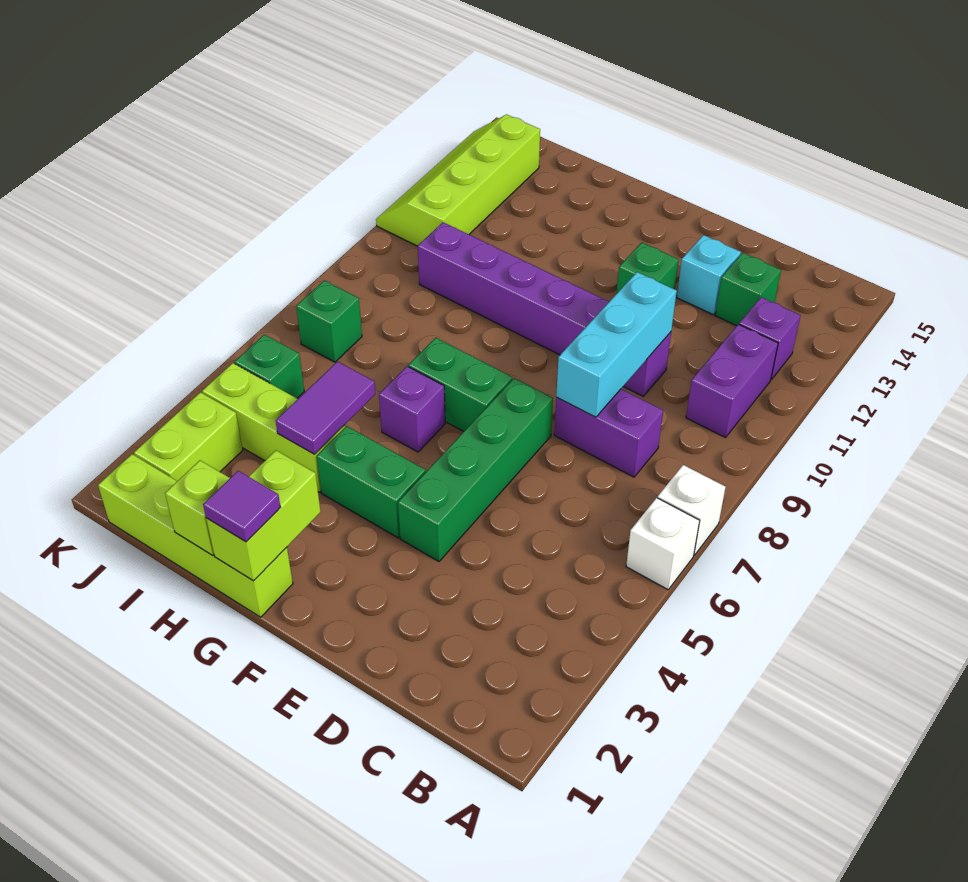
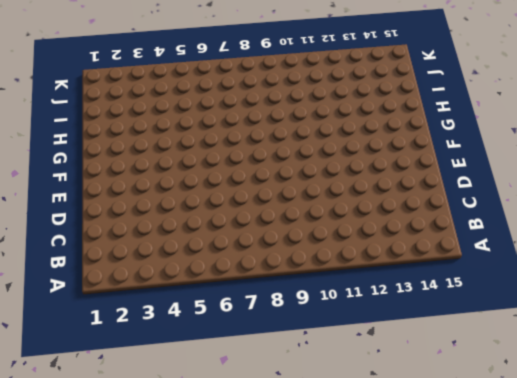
none -> white brick A6 level 1
none -> white brick A7 level 1
none -> purple brick B10:B11 level 1

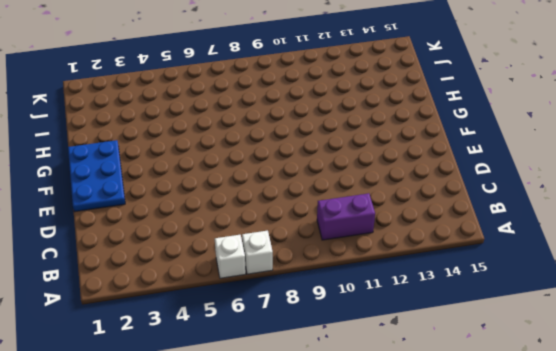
blue plate E1:G2 level 1 -> lime brick G1:J1 level 1
none -> purple brick B12 level 1
none -> purple brick C8:D8 level 1
none -> green brick C13 level 1

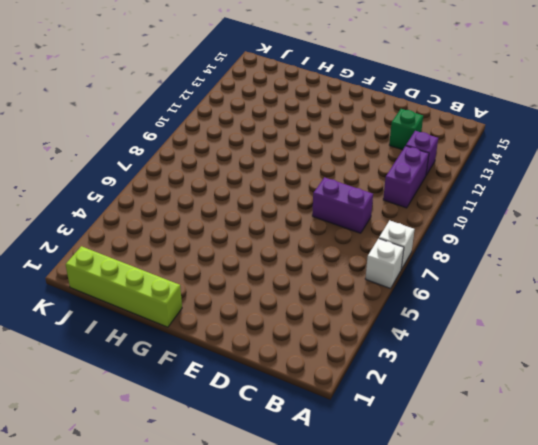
none -> purple brick D10:I10 level 1
none -> cyan brick D13 level 1
none -> green brick E4:E7 level 1

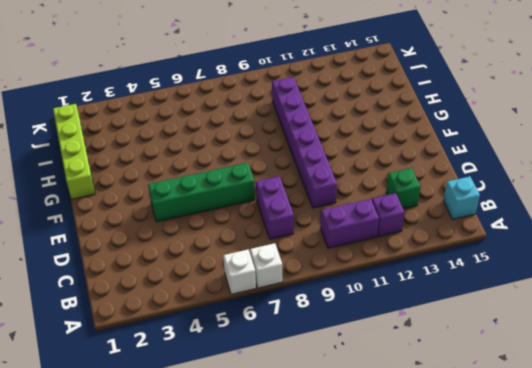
cyan brick B15 level 1 -> cyan brick D13 level 1
none -> green brick E12 level 1
none -> green brick F4:G4 level 1
none -> green brick F7:G7 level 1

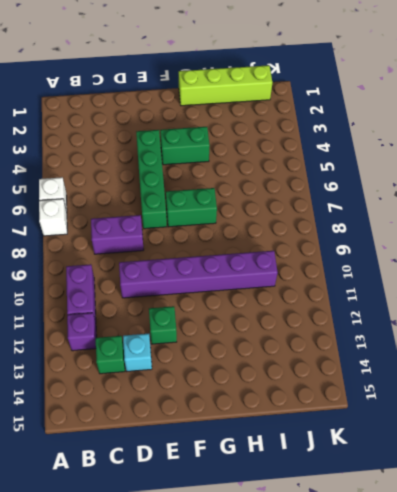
none -> purple brick G6 level 1
none -> lime brick H4:J4 level 1
none -> lime brick J2:J3 level 1

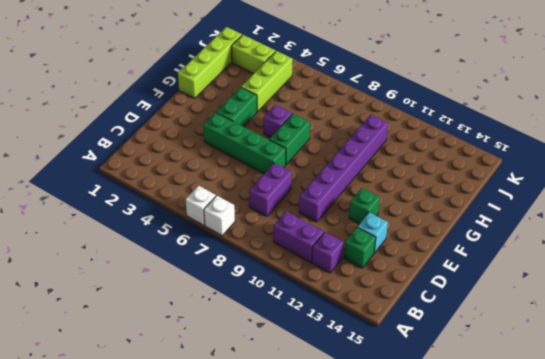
none -> green brick J5 level 1
none -> green brick J7 level 1
none -> lime slope J11:K14 level 1 top J

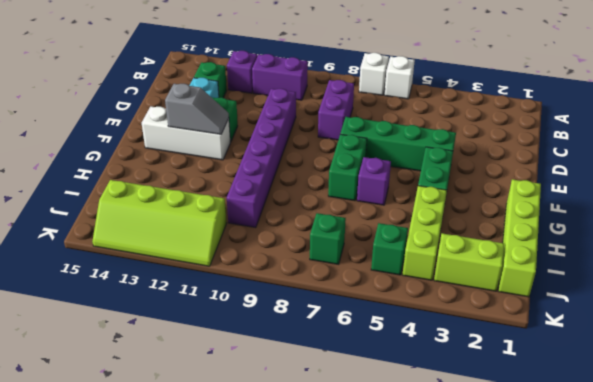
white brick F12:F14 level 1 -> none
grey slope F12:F13 level 2 top 13 -> none
none -> cyan brick D8:D10 level 2
none -> lime brick G1:G2 level 2
none -> lime brick H1 level 2

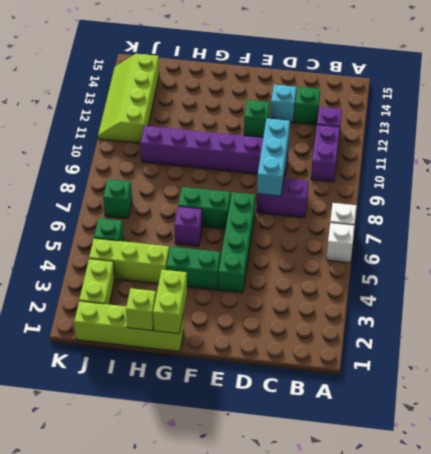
none -> purple tile H4:H5 level 2
none -> purple tile G1 level 3

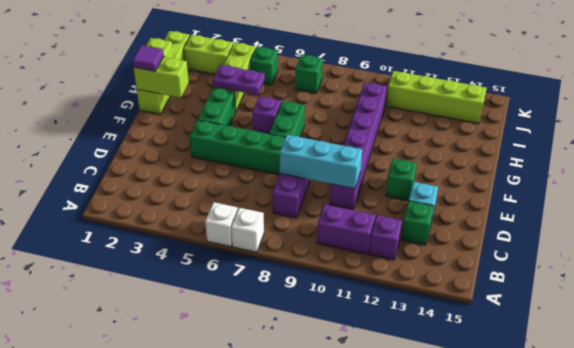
purple plate H4:H5 level 2 -> purple tile H4:H5 level 2

